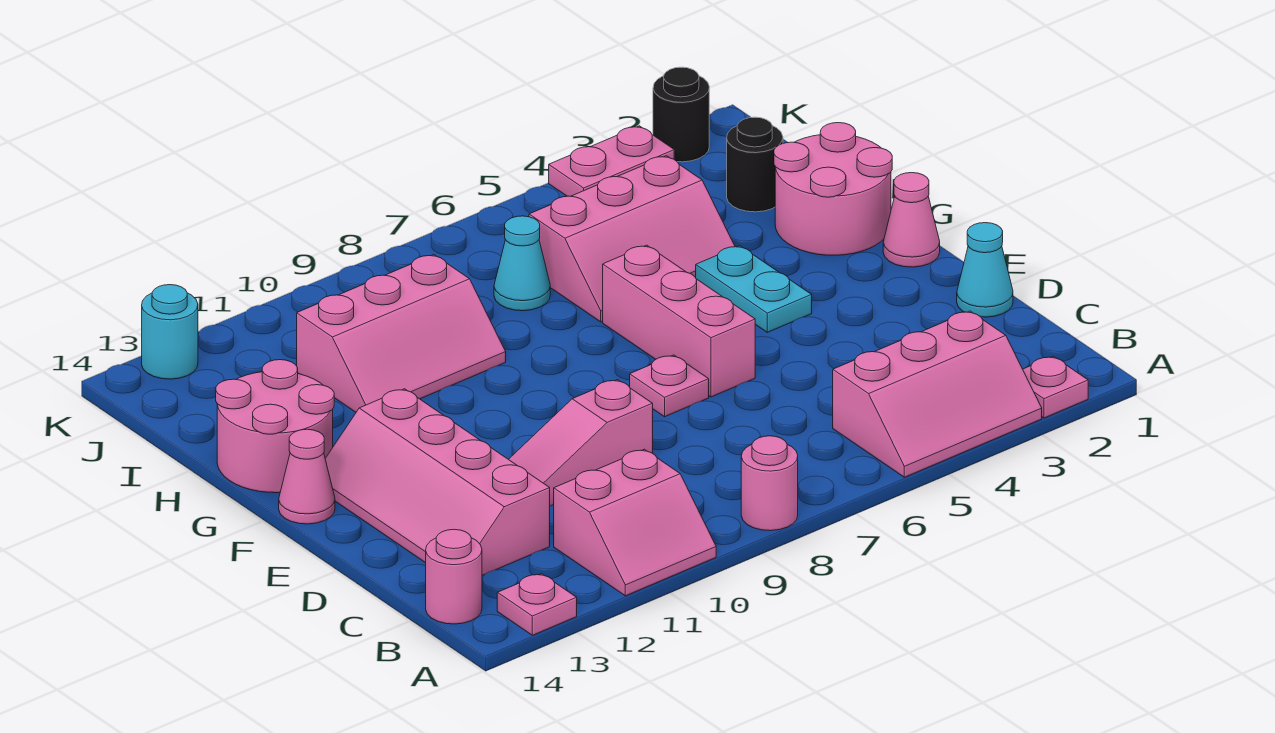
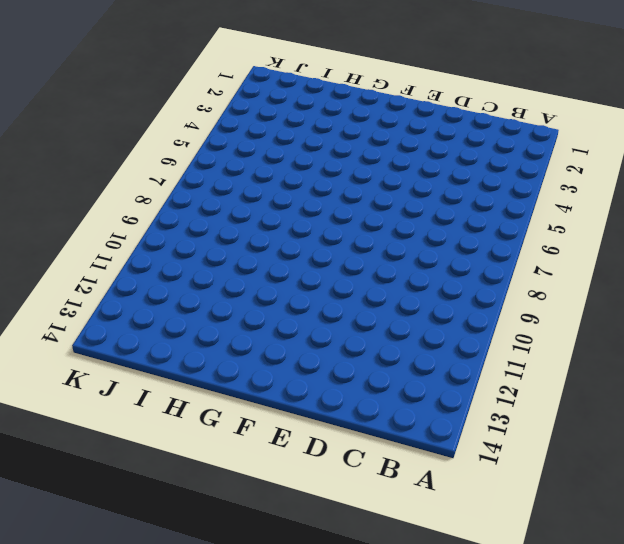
none -> pink plate A2 level 1
none -> pink slope A3:B5 level 1 top B
none -> pink round brick A8 level 1

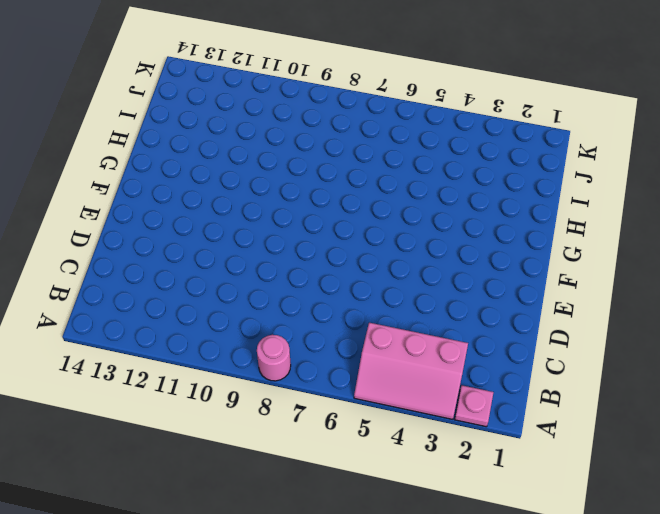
none -> pink slope A10:B11 level 1 top B
none -> pink plate A13 level 1
none -> pink round brick B14 level 1

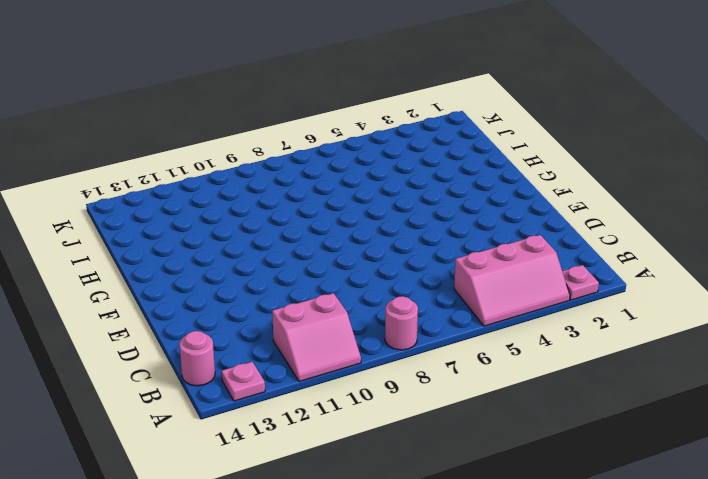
none -> pink slope C12:F13 level 1 top 12
none -> cyan cone D1 level 1
none -> pink slope D9:D11 level 1 top 9

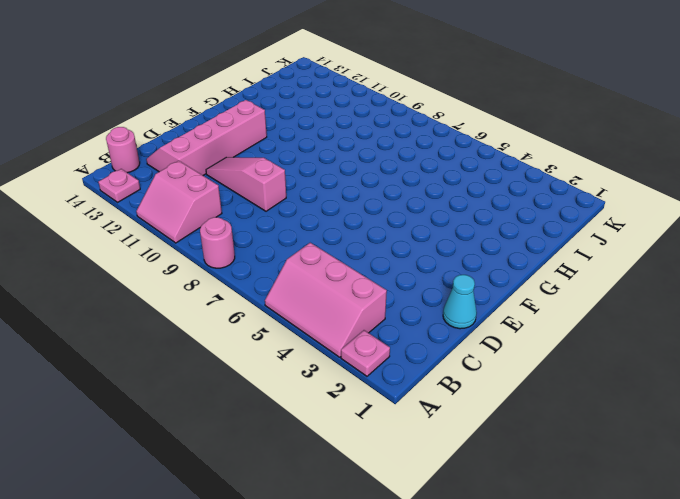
none -> pink brick E6:G6 level 1
none -> pink plate E7 level 1
none -> pink cone F1 level 1

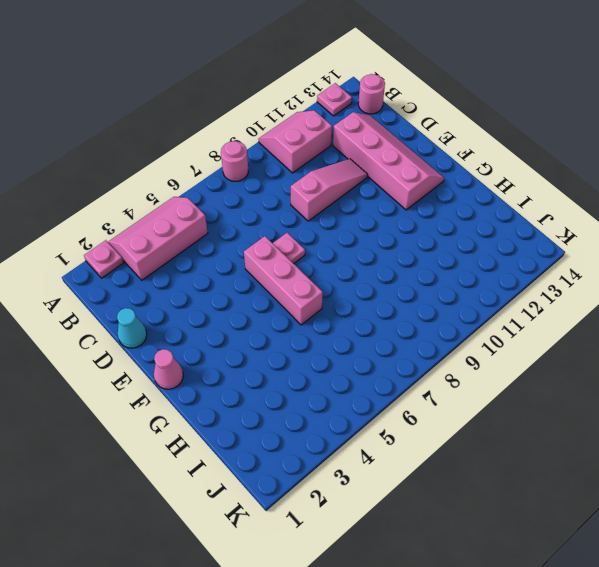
none -> cyan plate F4:G4 level 1
none -> pink cone F14 level 1
none -> pink round brick G1:H2 level 1

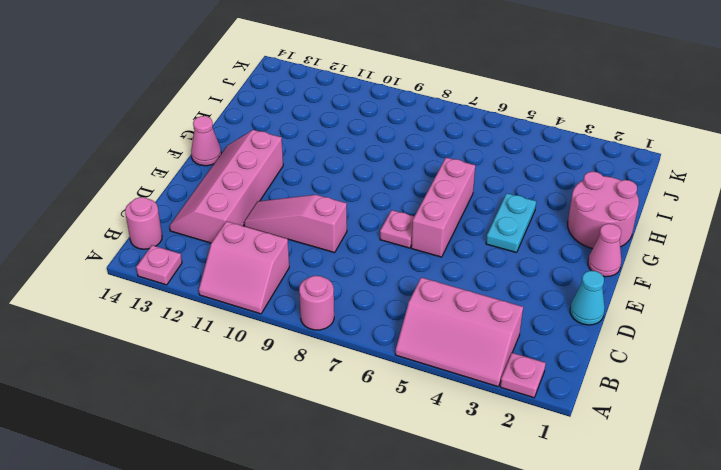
none -> pink round brick G13:H14 level 1
none -> pink slope H4:I6 level 1 top I
none -> pink slope H9:I11 level 1 top I

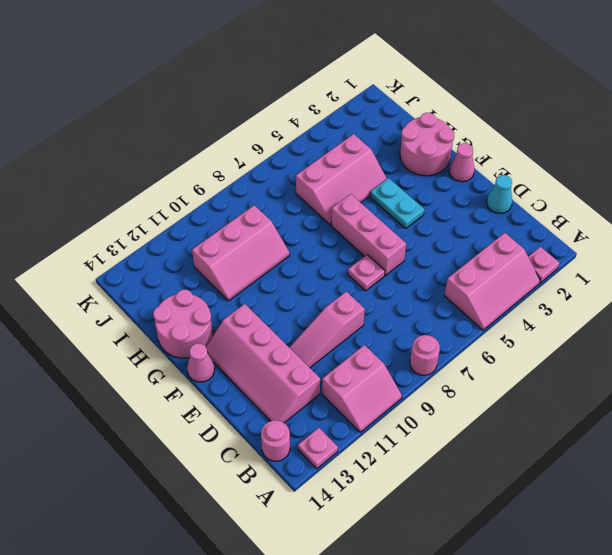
none -> black round brick I2 level 1
none -> cyan cone I7 level 1
none -> black round brick K2 level 1

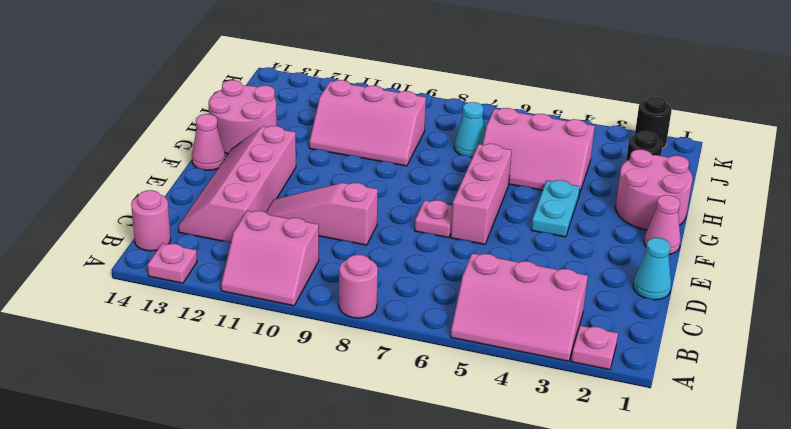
none -> pink plate K3:K4 level 1
none -> cyan round brick K13 level 1

